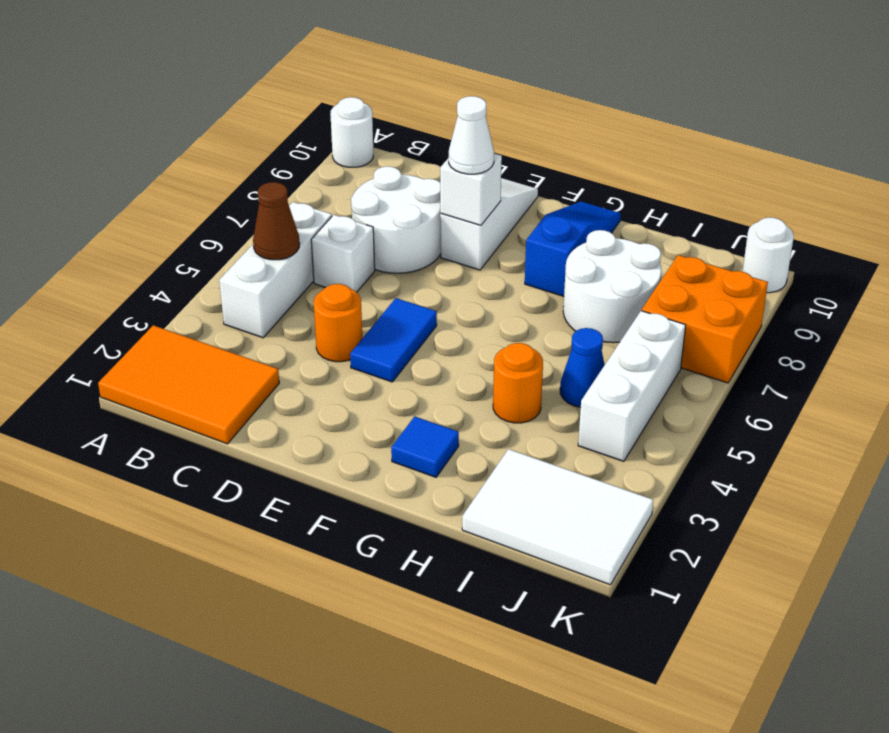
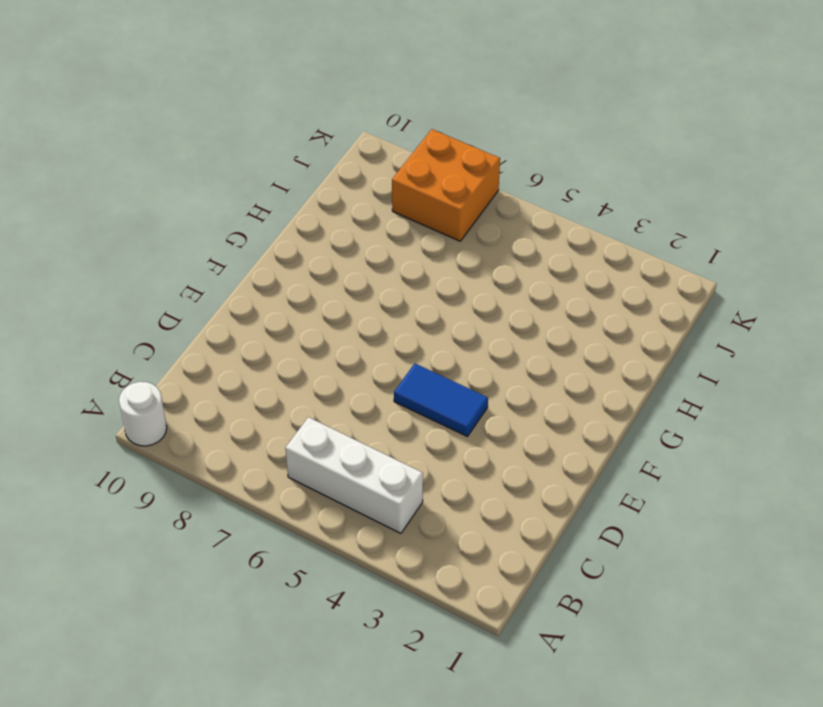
none -> orange tile A1:C2 level 1
none -> white brick C6 level 1
none -> white round brick C7:D8 level 1

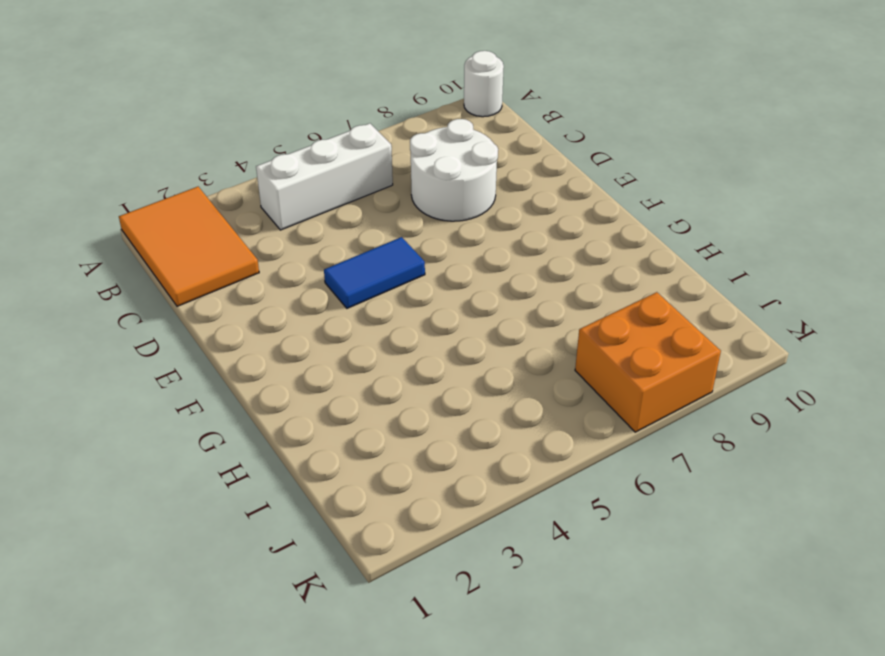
none -> white brick C6 level 1
none -> orange round brick D4 level 1
none -> white slope E8:E10 level 1 top 8

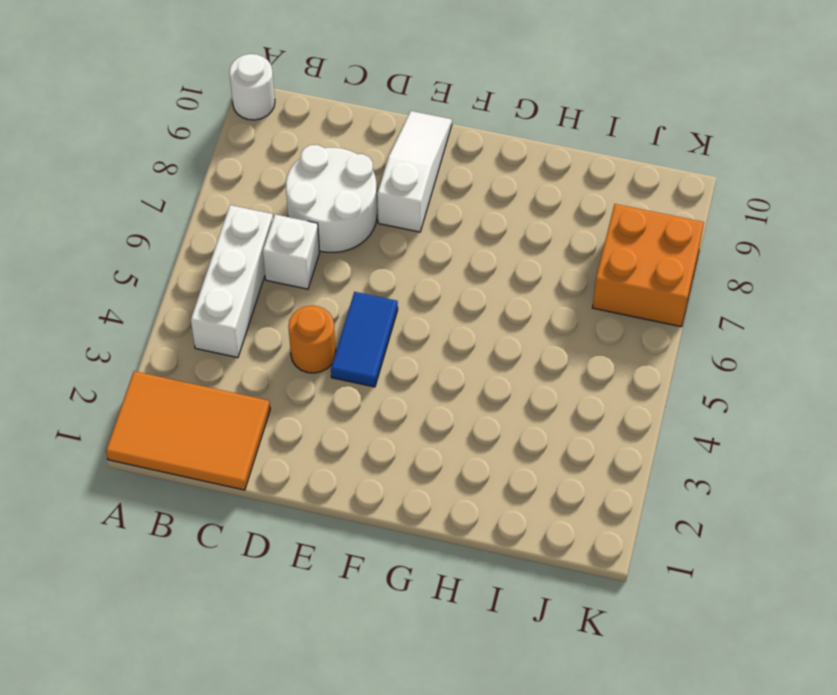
none -> blue tile G2 level 1
none -> blue slope G8:G10 level 1 top 8
none -> orange round brick H4 level 1

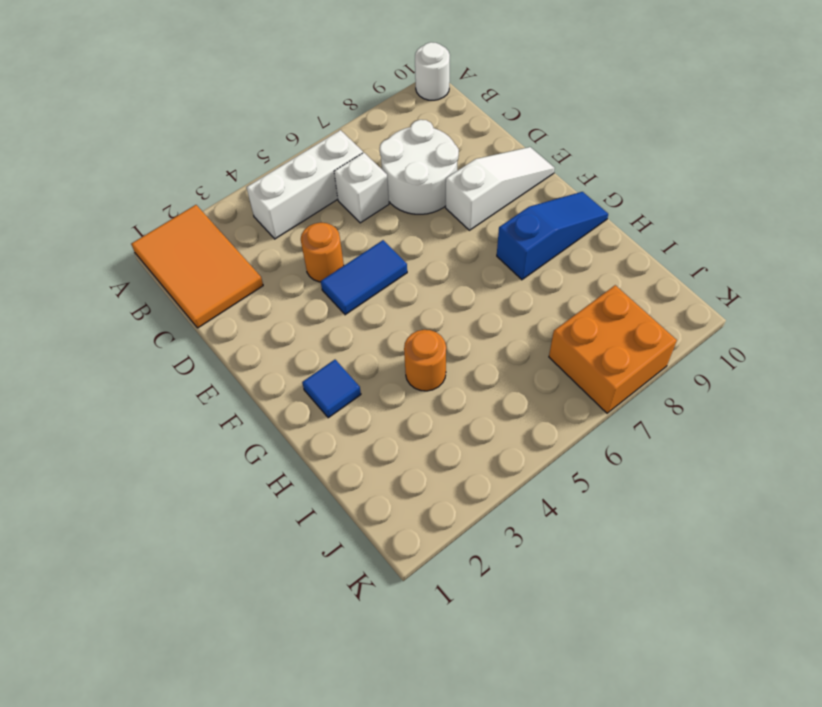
none -> white round brick H7:I8 level 1
none -> white tile I1:K2 level 1
none -> blue cone I5 level 1

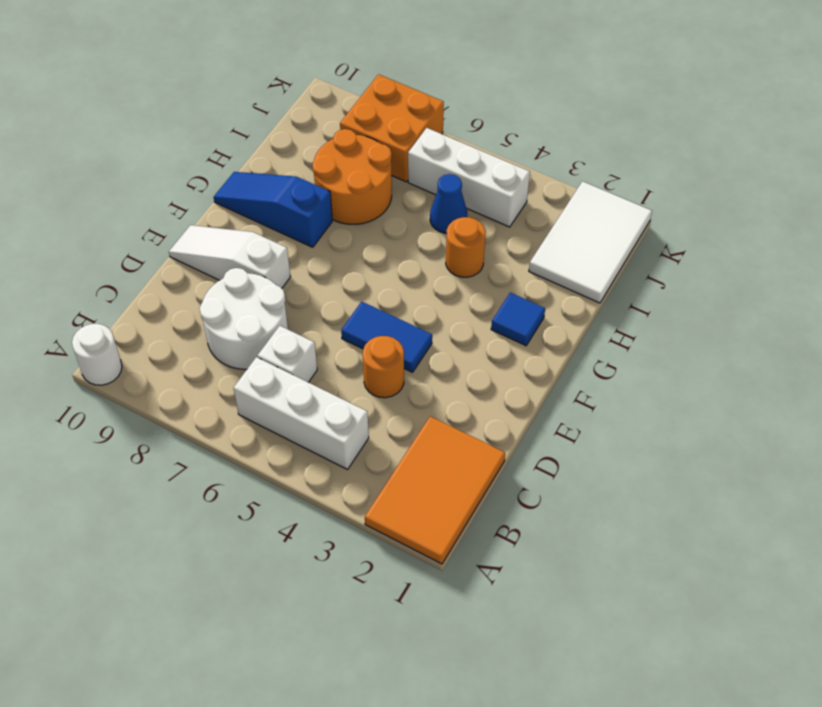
orange round brick H7:I8 level 1 -> white round brick H7:I8 level 1
none -> white round brick K10 level 1
none -> brown cone B5 level 2
none -> white brick E8 level 2

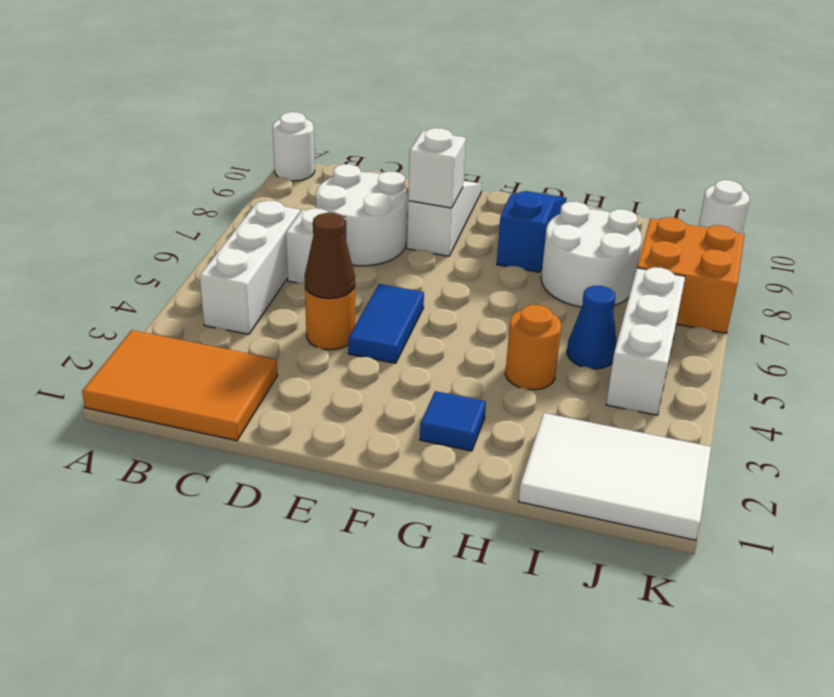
brown cone D4 level 2 -> brown cone B5 level 2
none -> white cone E8 level 3

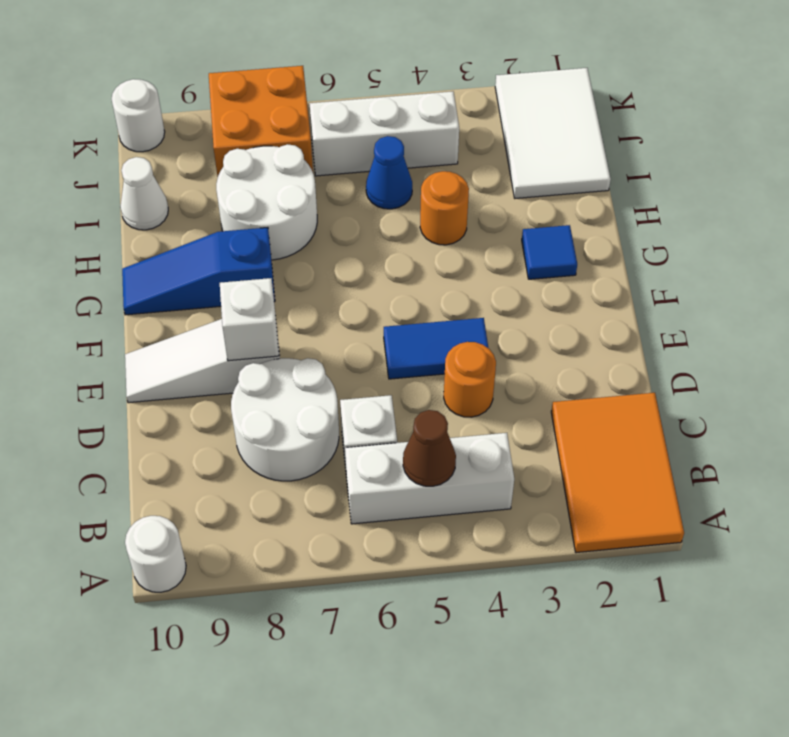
white cone I10 level 1 -> white cone E8 level 3

